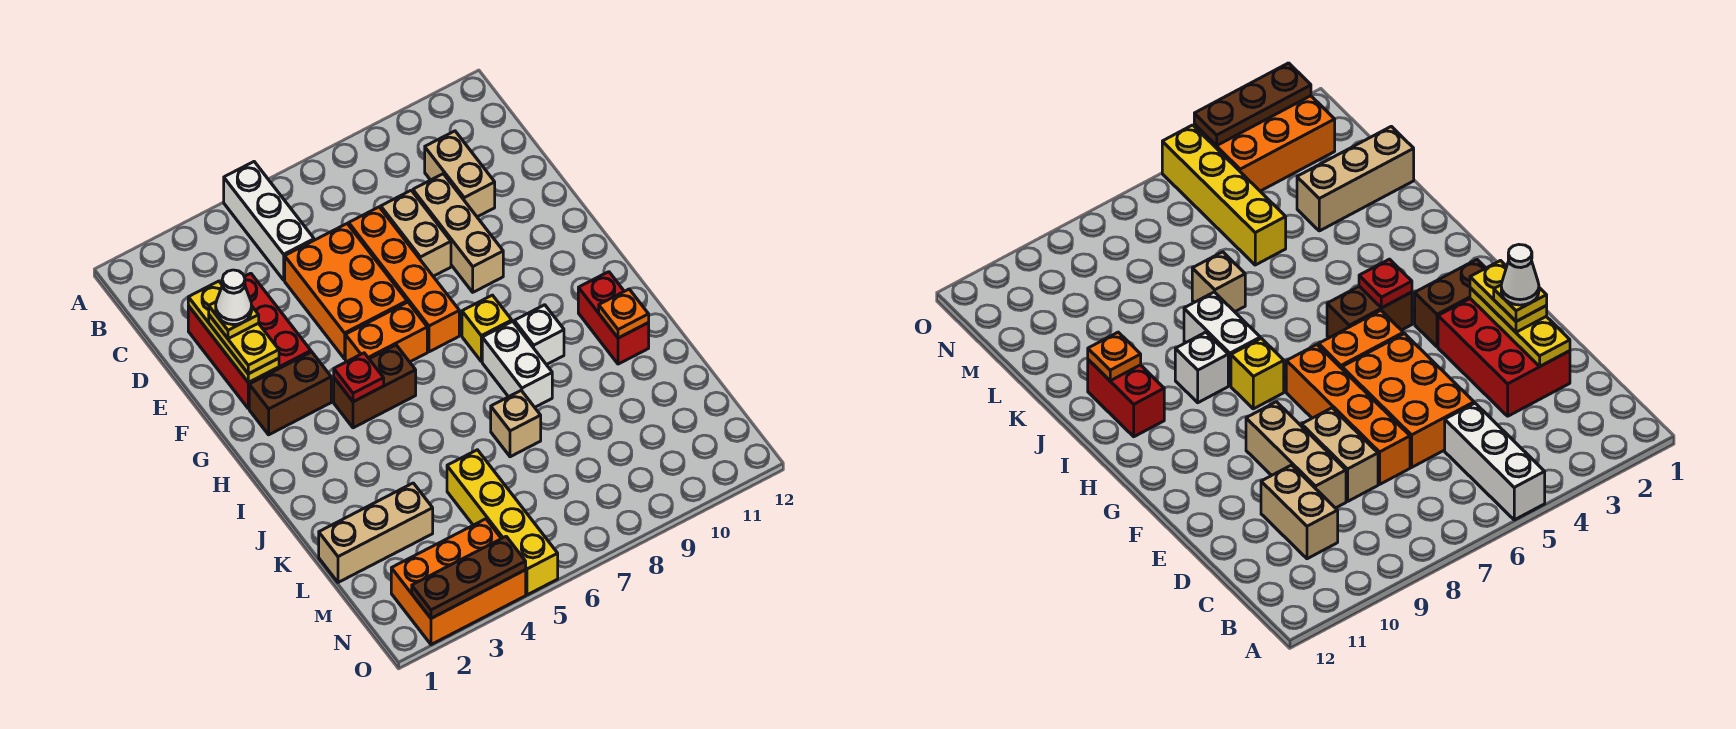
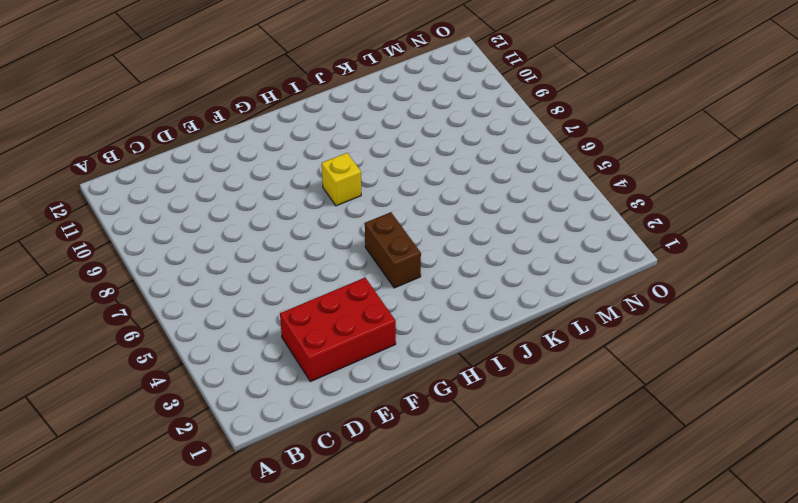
none -> white brick A5:C5 level 1
none -> tan brick C10:D10 level 1
none -> orange brick D5:F6 level 1

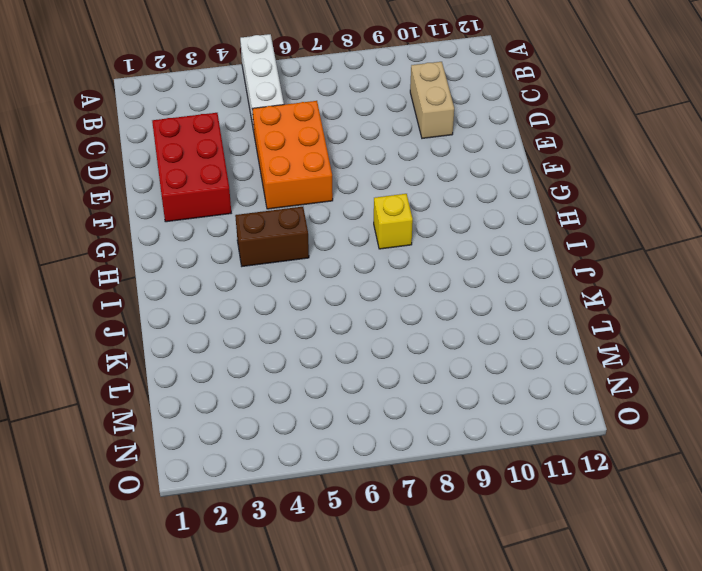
none -> orange brick D7:G7 level 1
none -> tan brick D8:E8 level 1
none -> tan brick D9:F9 level 1

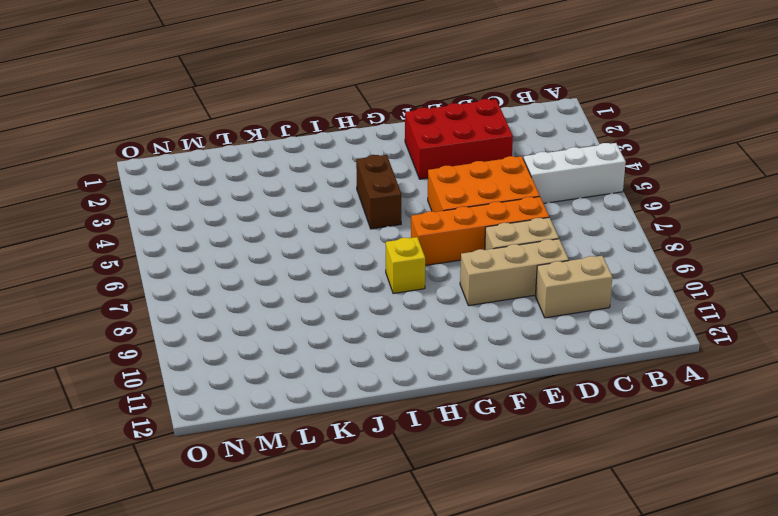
none -> brown brick G2:G3 level 1
none -> orange brick G5:G6 level 1
none -> white brick I8:J8 level 1

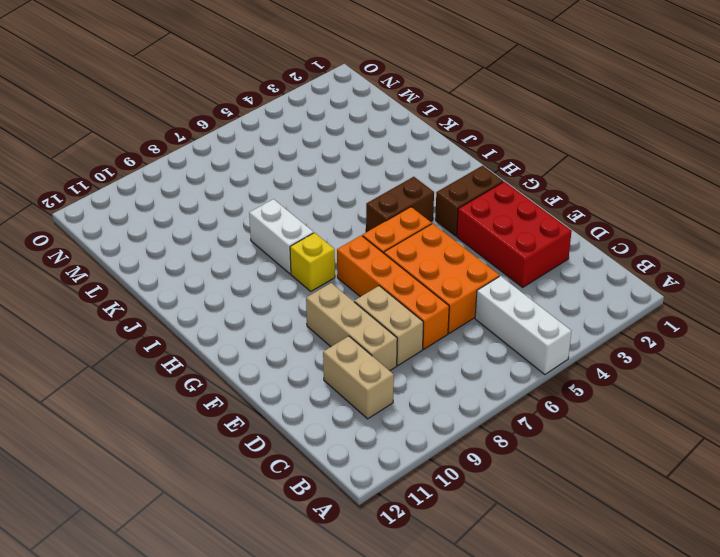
none -> white brick I9 level 1
none -> red brick I11:J11 level 1
none -> tan brick K7 level 1

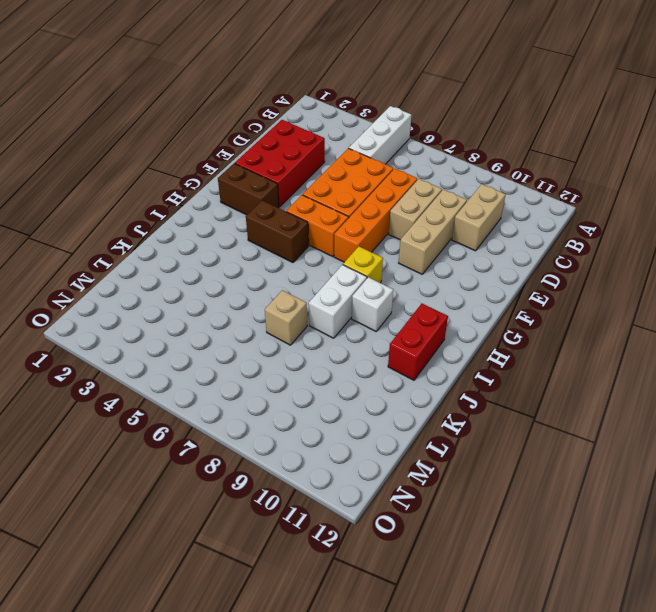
none -> tan brick L1:L3 level 1
none -> yellow brick L5:O5 level 1
none -> orange brick N2:O4 level 1

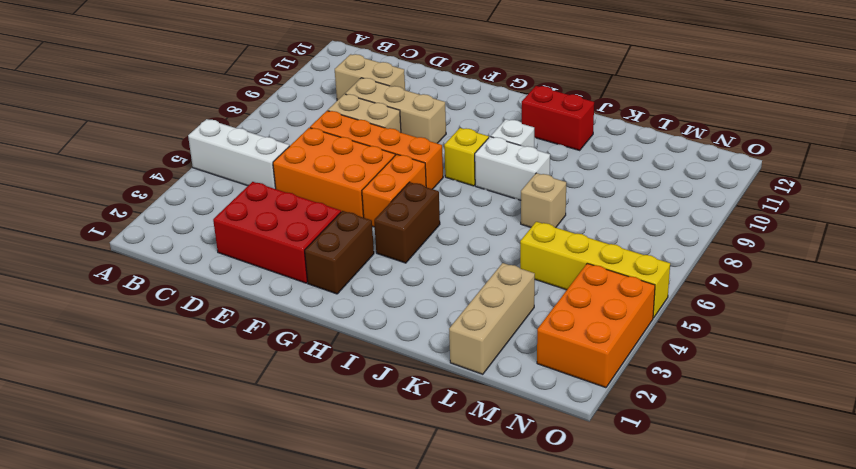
none -> yellow plate D2:F2 level 2
none -> red plate H4 level 2
none -> orange plate J11 level 2

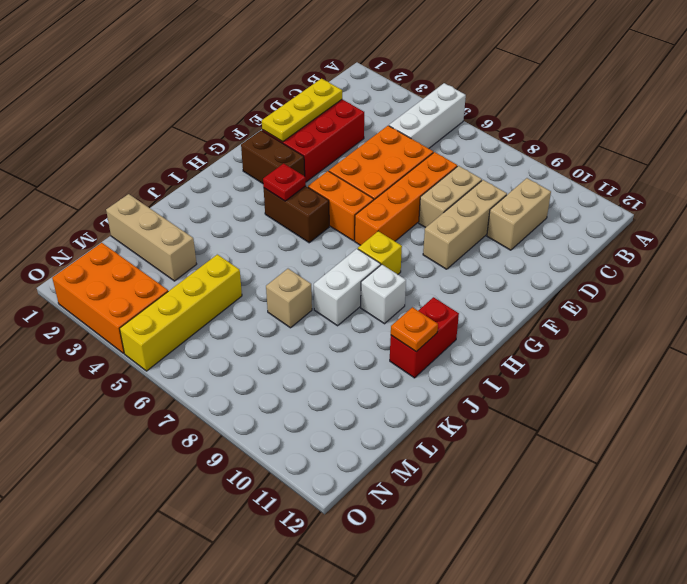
none -> brown plate O2:O4 level 2
none -> yellow plate E2:F2 level 3
none -> yellow plate E2 level 4

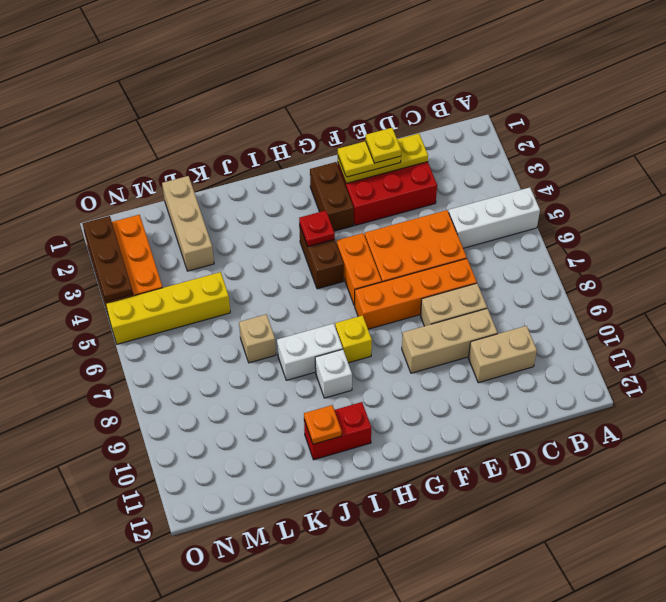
none -> white cone E2 level 5

